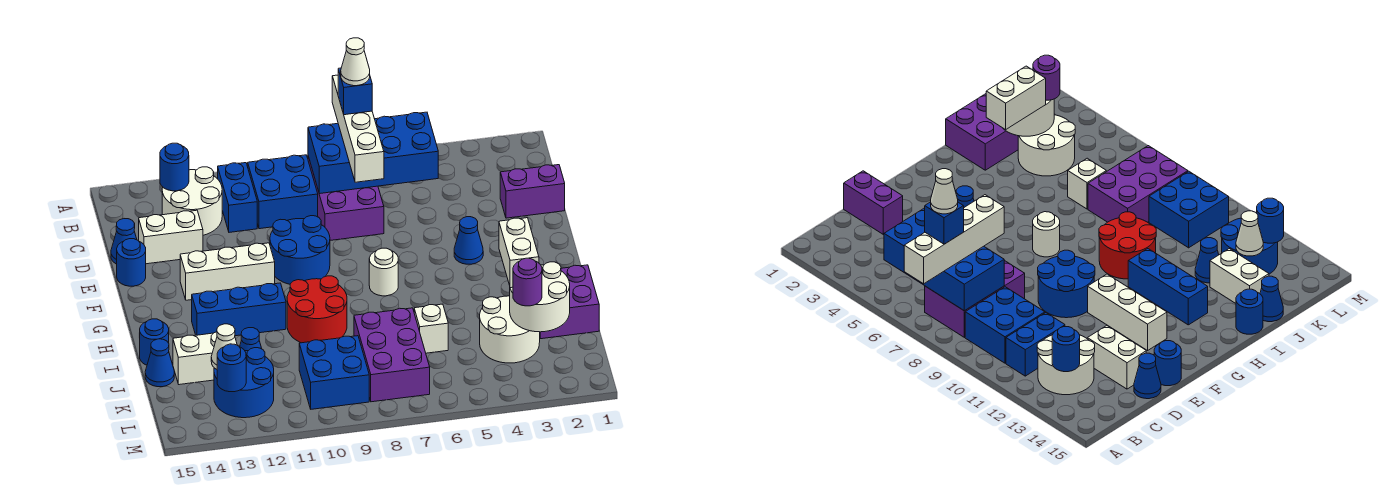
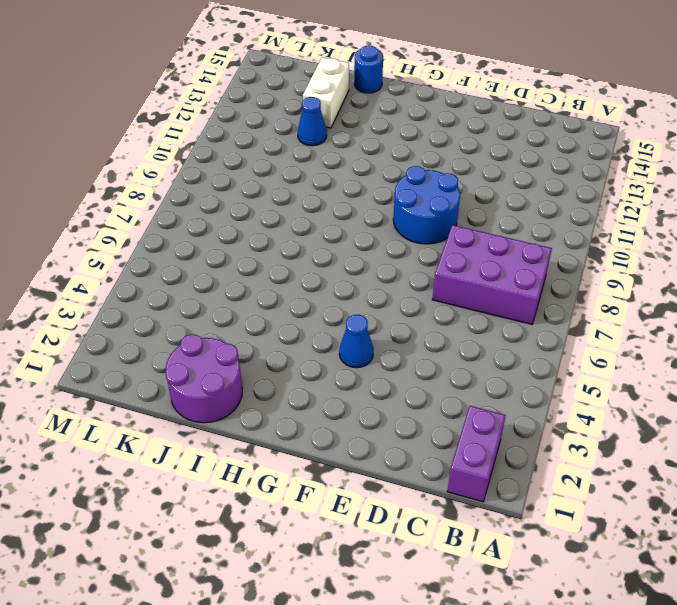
purple brick B1:B2 level 1 -> purple brick D1:D2 level 1
purple round brick I1:J2 level 1 -> purple brick I1:J2 level 1
none -> blue brick B9:C10 level 1
none -> blue brick B11:C11 level 1
none -> white round brick B12:C13 level 1
none -> white brick D13:D14 level 1

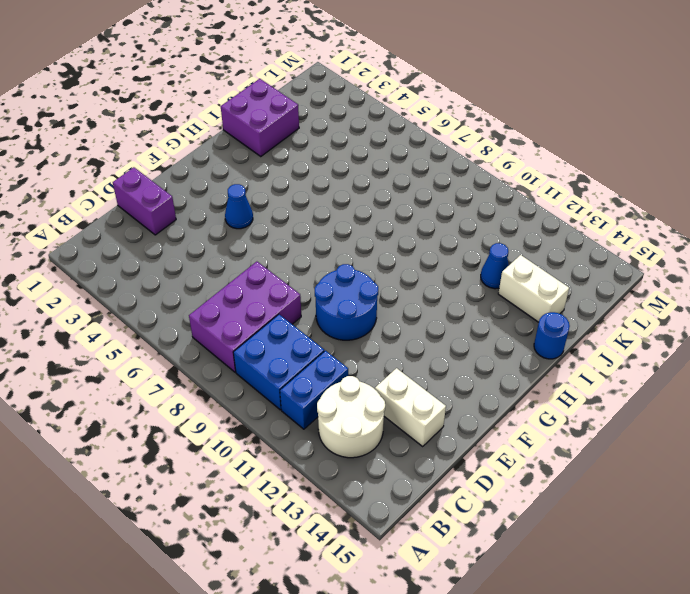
none -> blue cone D15 level 1
none -> blue round brick E15 level 1
none -> white brick F11:F13 level 1
none -> white round brick G7 level 1

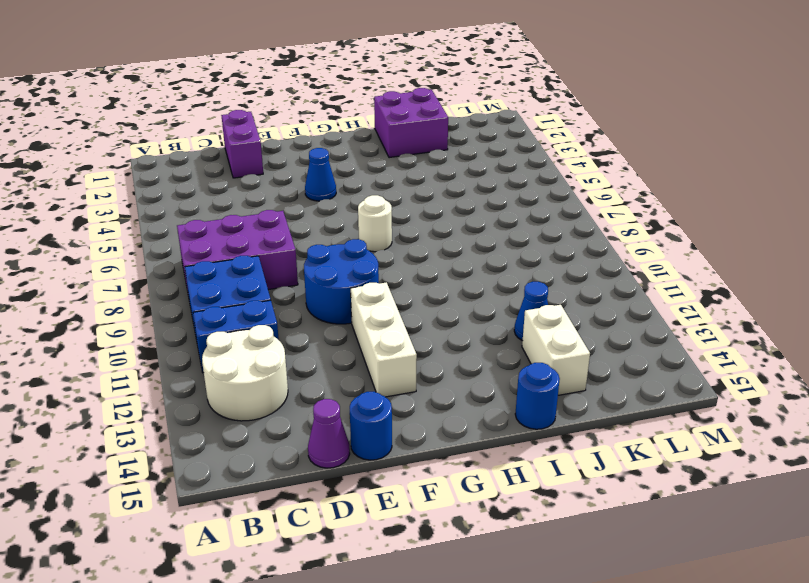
purple cone D15 level 1 -> blue cone D15 level 1
none -> white brick D13:D14 level 1
none -> red round brick H9:I10 level 1
none -> blue brick H11:H13 level 1
none -> white round brick J3:K4 level 1

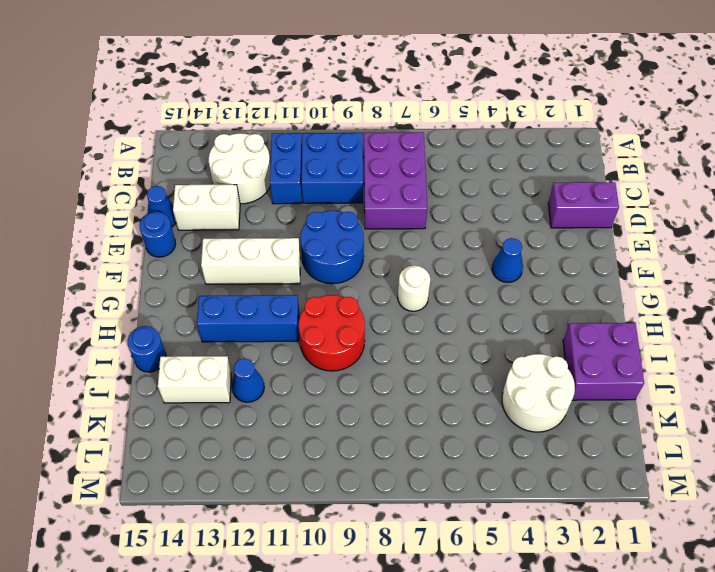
none -> white brick J6 level 1
none -> purple brick J7:L8 level 1
none -> blue cone J15 level 1
none -> blue brick K9:L10 level 1

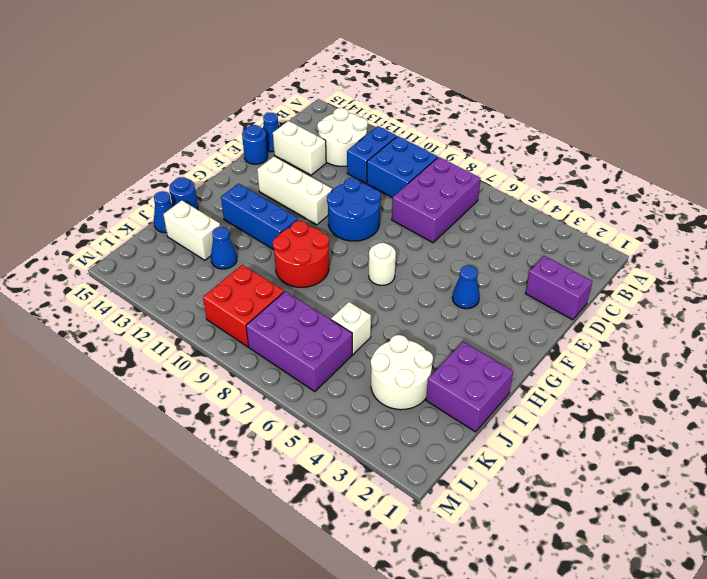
purple brick K6:L8 level 1 -> purple brick J7:L8 level 1
red brick K9:L10 level 1 -> blue brick K9:L10 level 1
none -> blue round brick K12:L13 level 1
none -> blue brick B5:C8 level 2
none -> blue round brick B13 level 2
none -> white round brick J2:K3 level 2

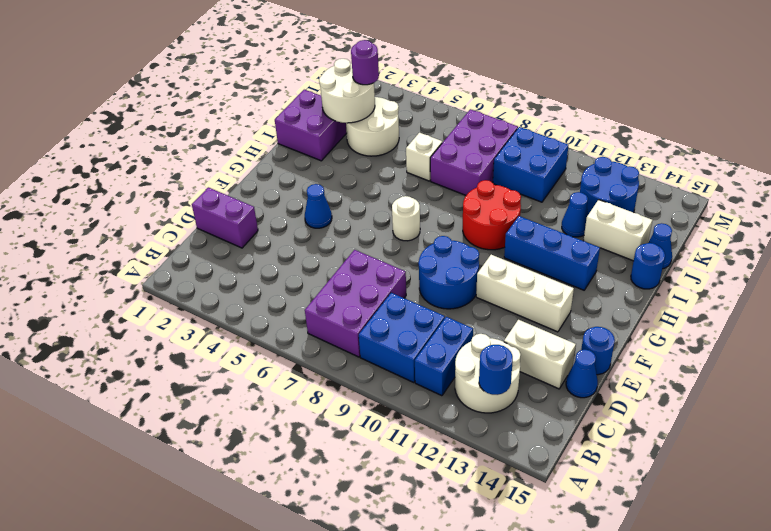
none -> blue brick B5:C8 level 2
none -> white cone K13 level 2
none -> blue round brick L13 level 2
none -> white brick A7:D7 level 3

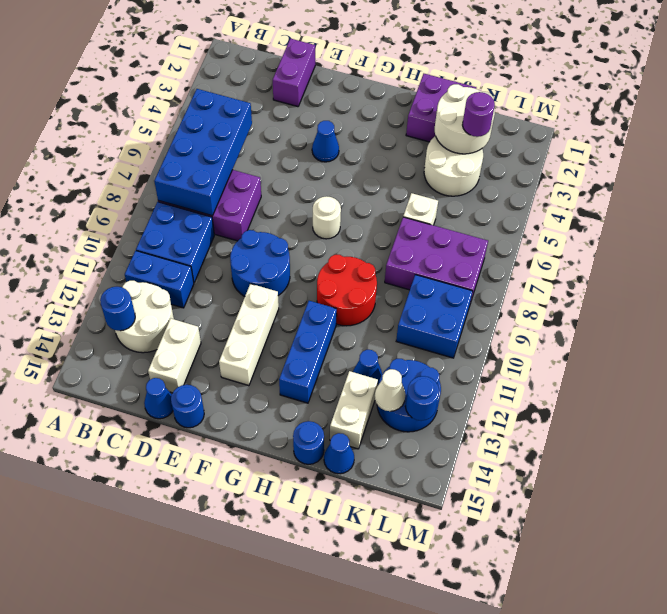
none -> white brick A7:D7 level 3
none -> white brick I3:J3 level 3
none -> blue brick B7 level 4
none -> white cone B7 level 5

